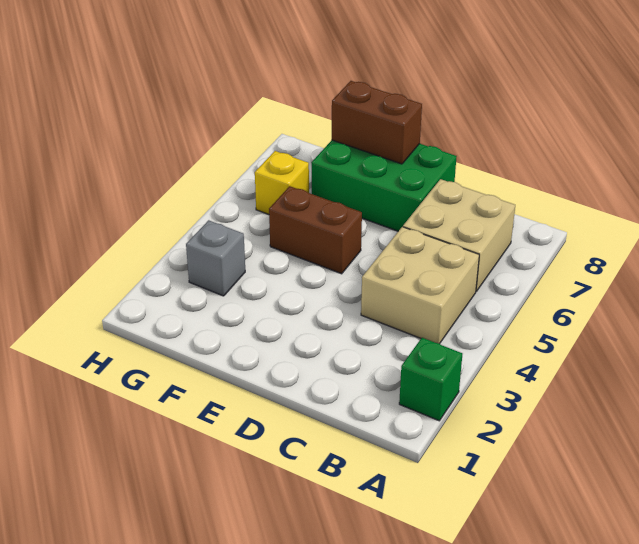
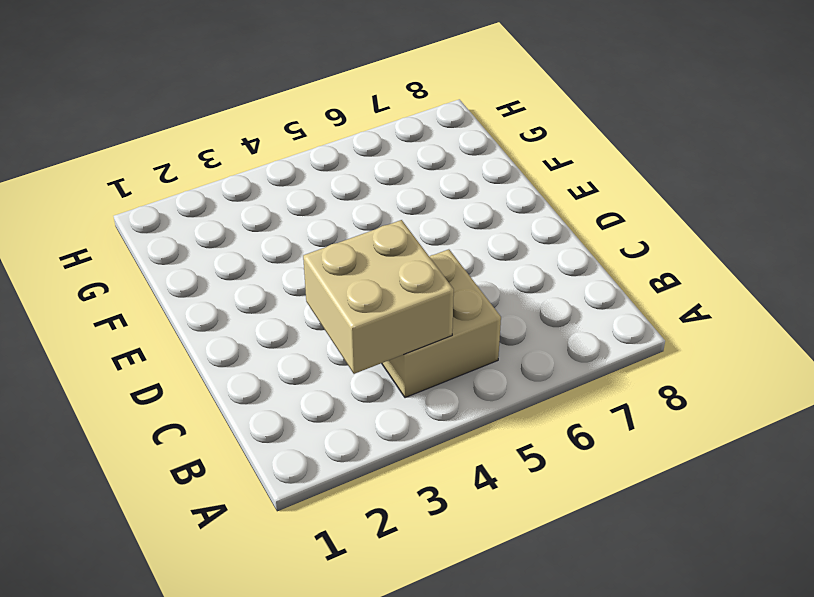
tan brick B3:C4 level 2 -> tan brick B6:C7 level 1
none -> green brick A2 level 1
none -> green brick D7:F8 level 1

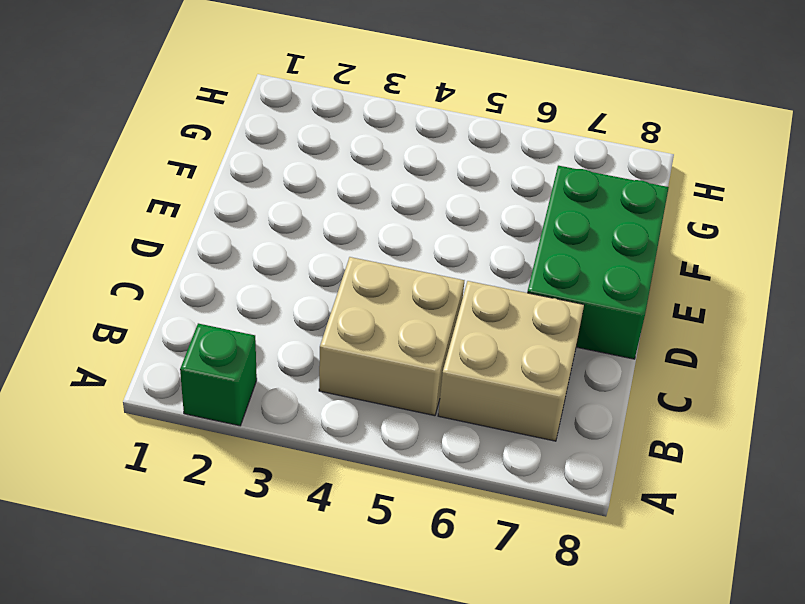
none -> brown brick E5:F5 level 1
none -> grey brick G3 level 1

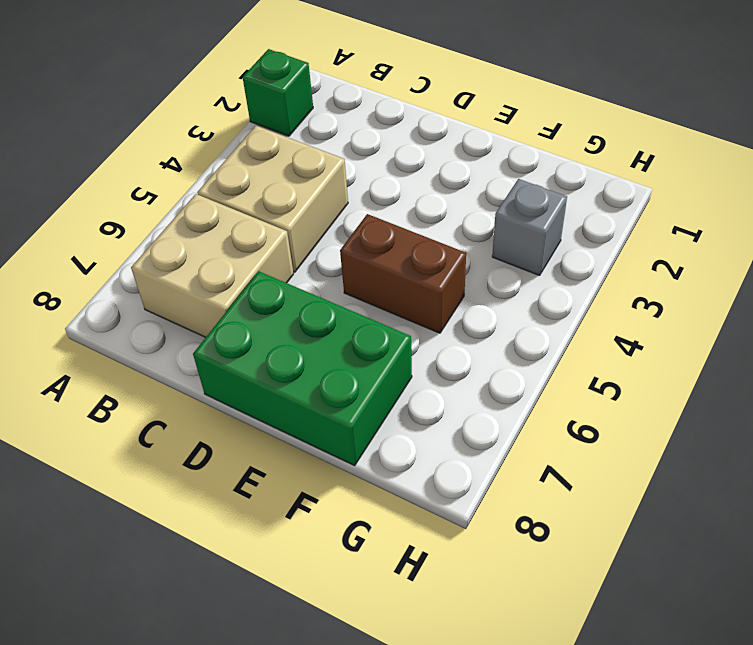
none -> yellow brick G6 level 1
none -> brown brick E8:F8 level 2

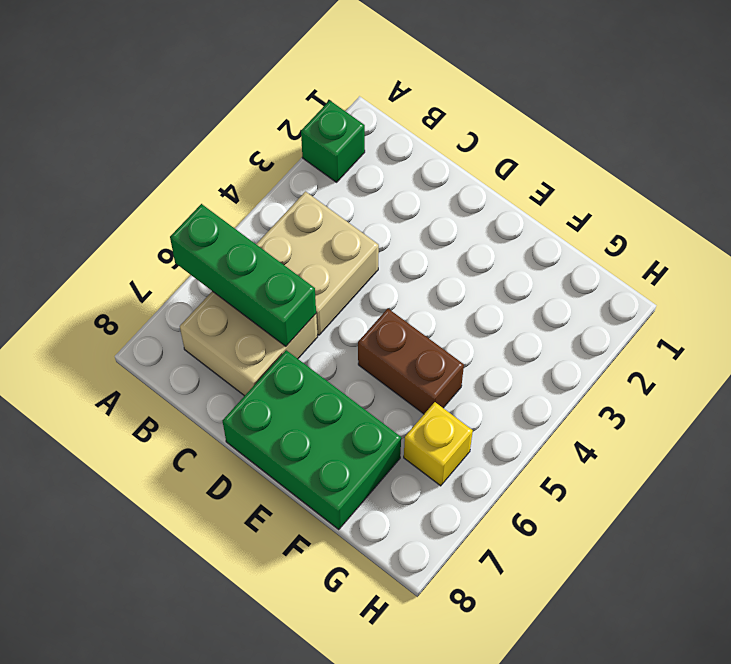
green brick A6:C6 level 2 -> none
none -> grey brick G3 level 1
none -> brown brick E8:F8 level 2

